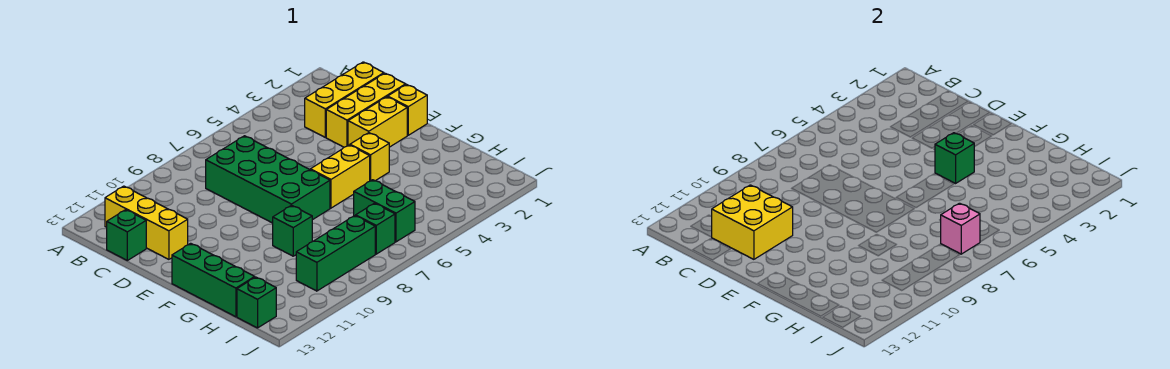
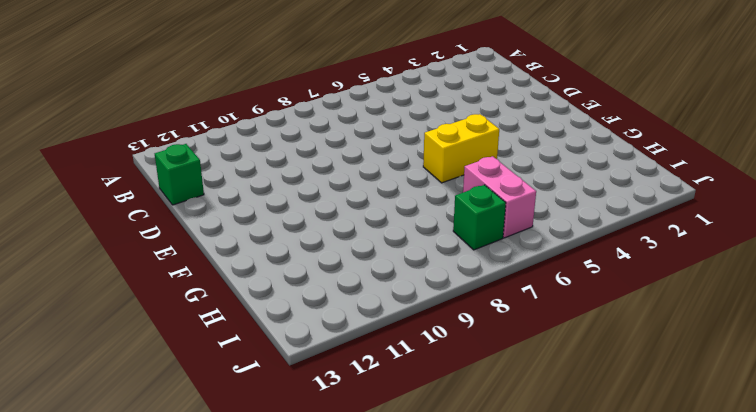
pink brick H6:I6 level 1 -> green brick H6:I6 level 1
none -> yellow brick B12:D12 level 1
none -> yellow brick C1:C3 level 1
none -> green brick C7:F8 level 1

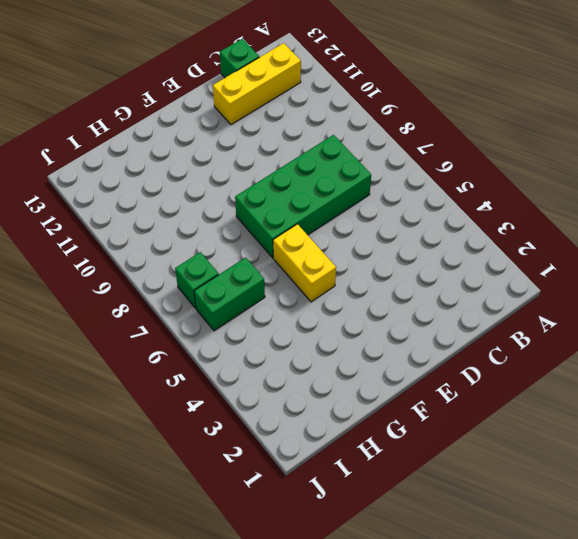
none -> yellow brick C1:C3 level 1
none -> yellow brick D1:D3 level 1
none -> yellow brick E1 level 1

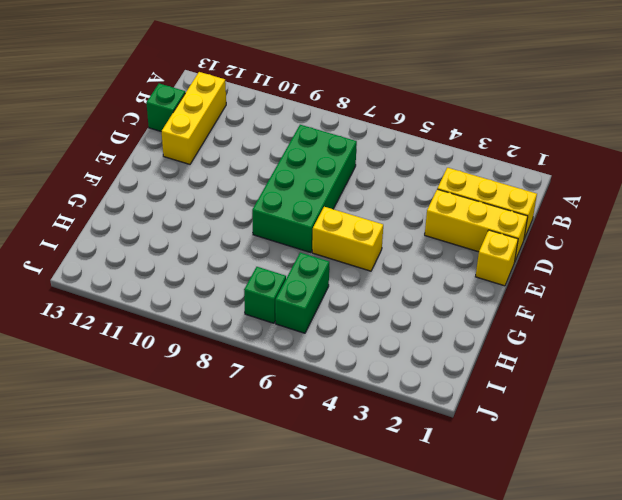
none -> yellow brick E2:E3 level 1
none -> yellow brick F4 level 1
none -> green brick F13:H13 level 1

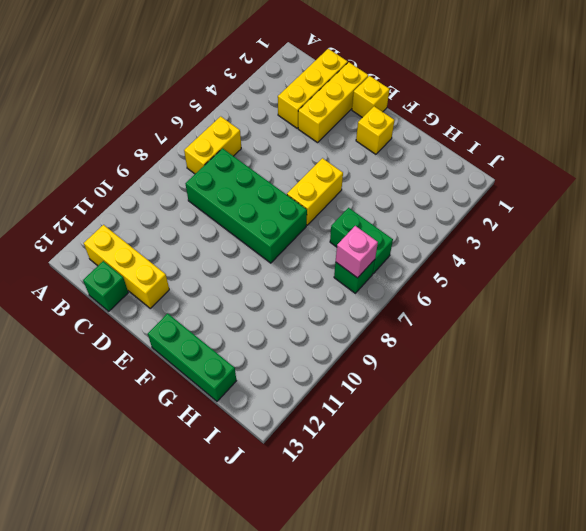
yellow brick B6:B7 level 1 -> yellow brick E2:E3 level 1
yellow brick F2 level 1 -> yellow brick F4 level 1
none -> green brick G9 level 1
none -> green brick I8:I10 level 1
none -> green brick I13 level 1

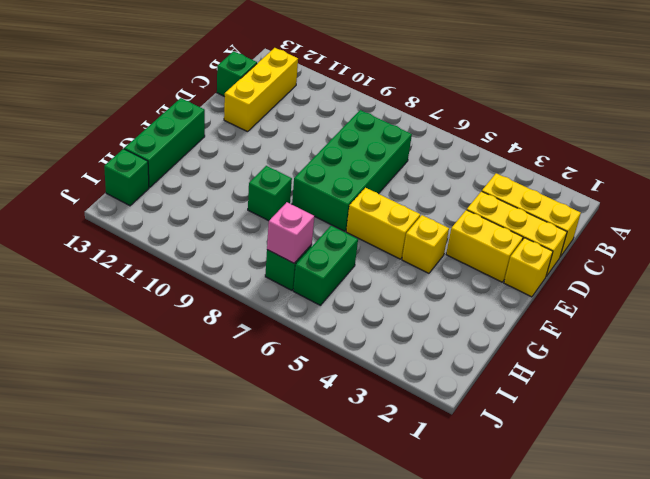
none -> green brick I8:I10 level 1
none -> yellow brick C11:D12 level 2
none -> green brick F4 level 2

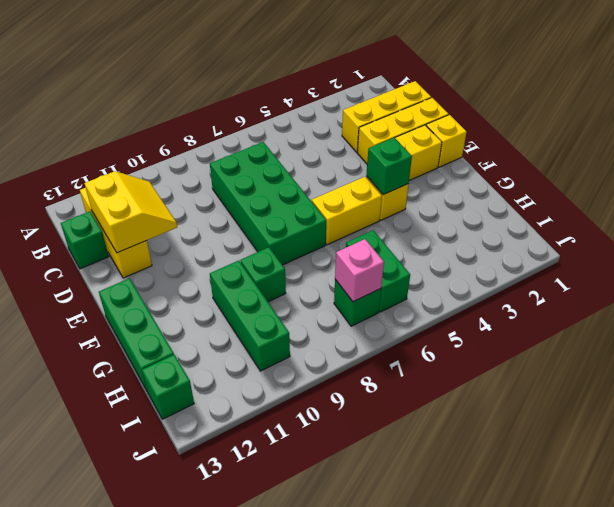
yellow slope C11:D12 level 2 top 12 -> yellow brick C11:D12 level 2
green brick G10:I10 level 1 -> green brick I8:I10 level 1

